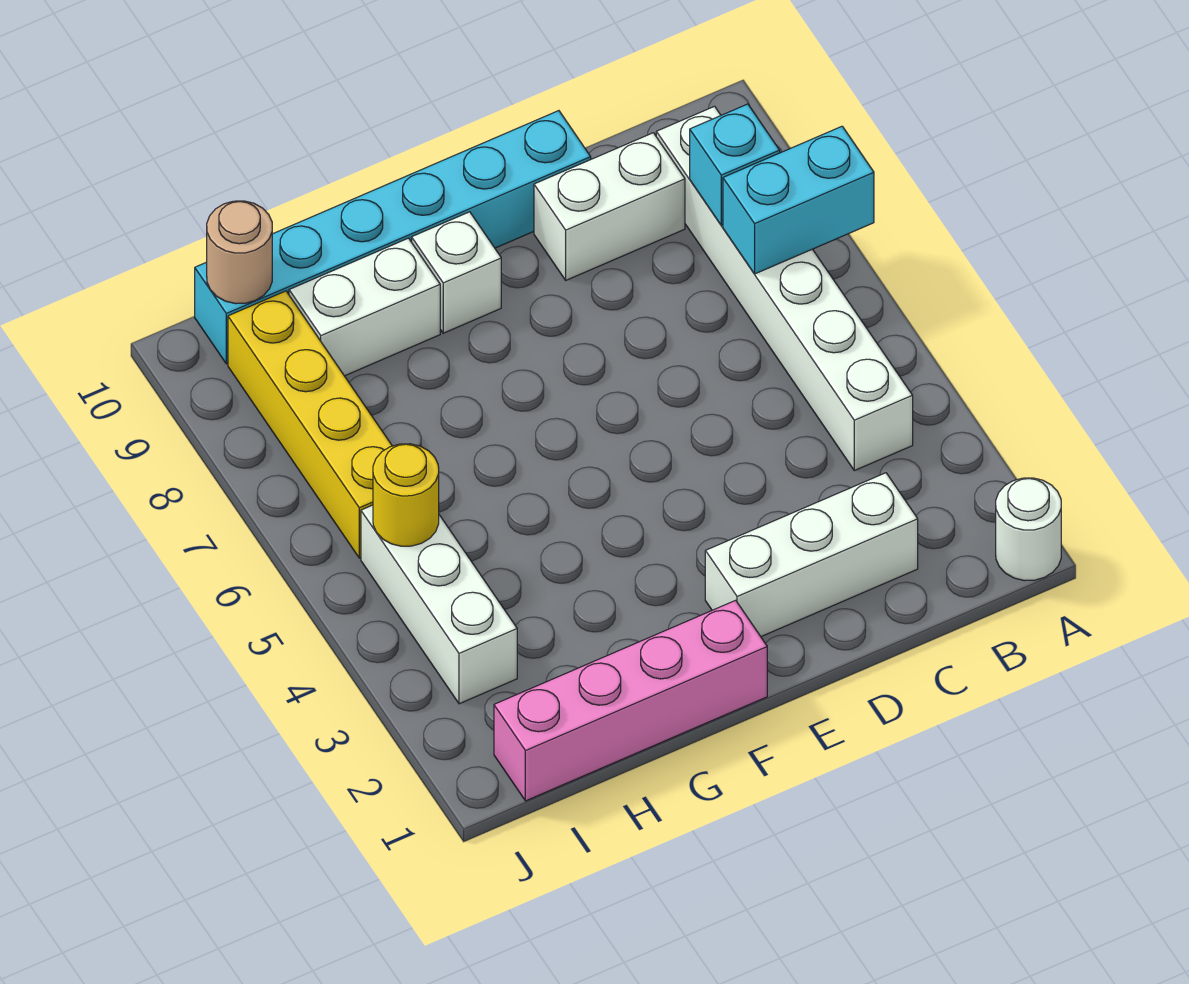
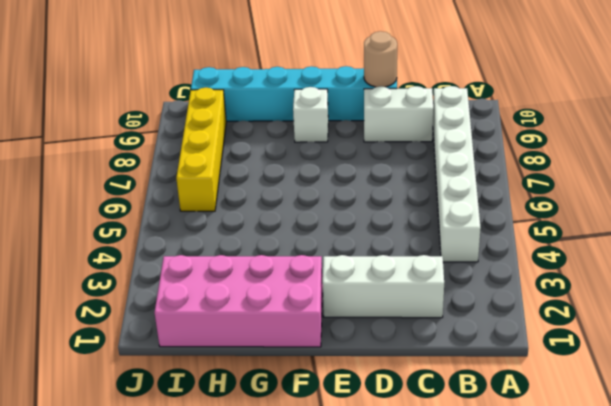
tan round brick D10 level 2 -> tan round brick I10 level 2
pink brick F1:I2 level 1 -> pink brick F1:I1 level 1
none -> white round brick A1 level 1
none -> white brick G9:H9 level 1
none -> white brick I3:I5 level 1

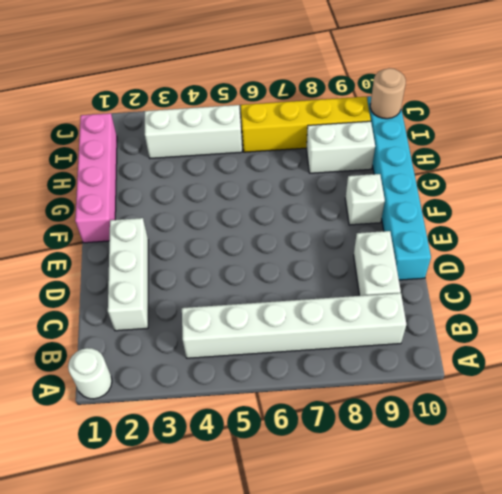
white brick H8:H9 level 1 -> white brick G9:H9 level 1
none -> cyan brick A7:B7 level 2
none -> cyan brick B8 level 2
none -> yellow round brick I5 level 2

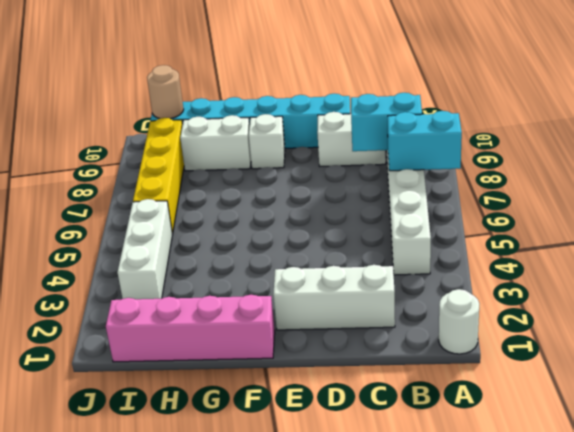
cyan brick B8:C8 level 2 -> cyan brick B8 level 2
none -> yellow round brick I5 level 2

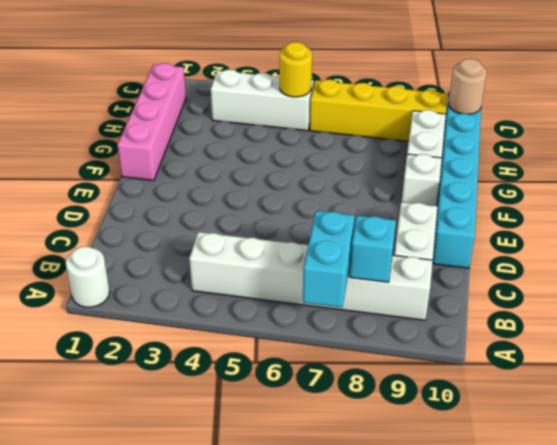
none -> white brick C2:E2 level 1

